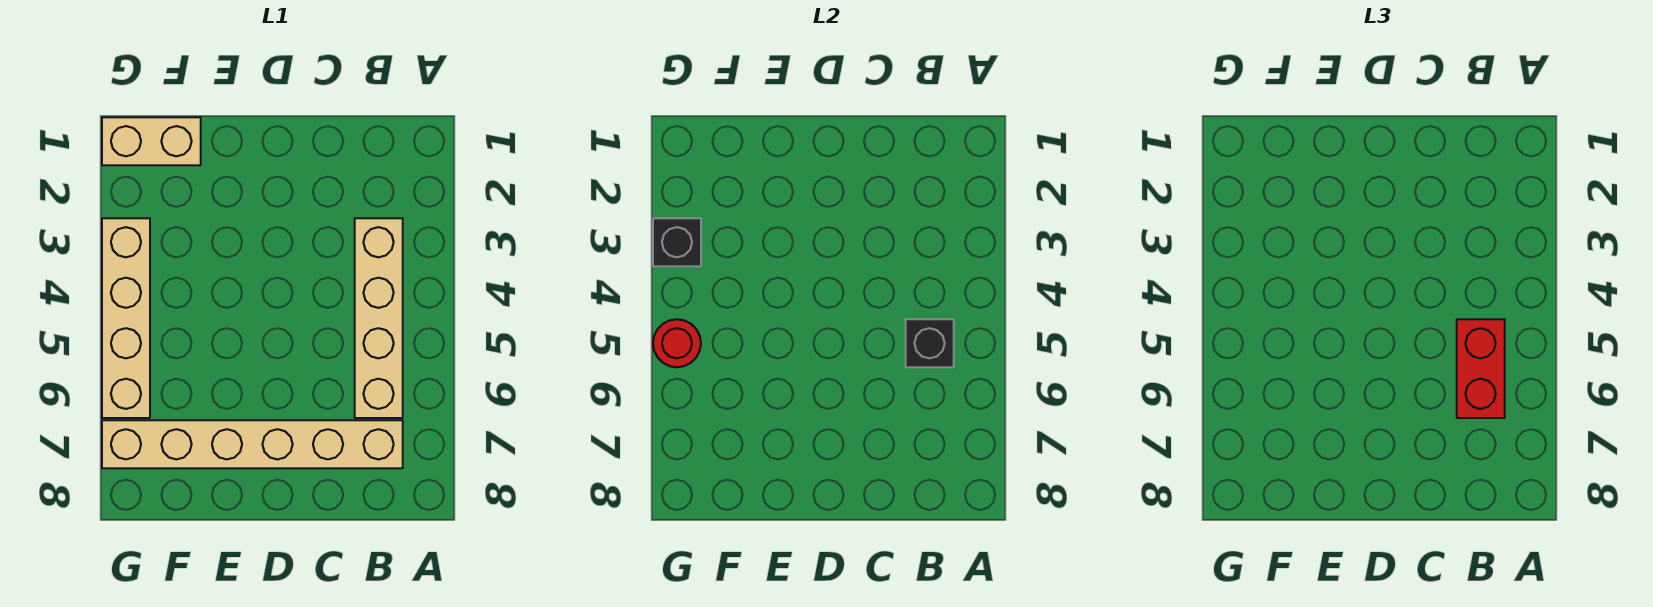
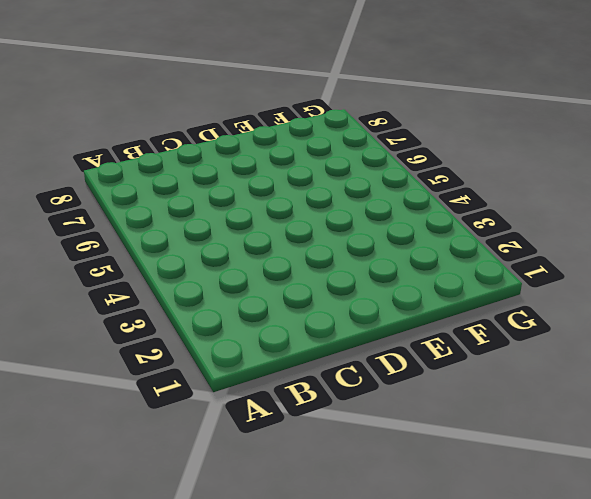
none -> tan brick B3:B6 level 1
none -> tan brick B7:G7 level 1

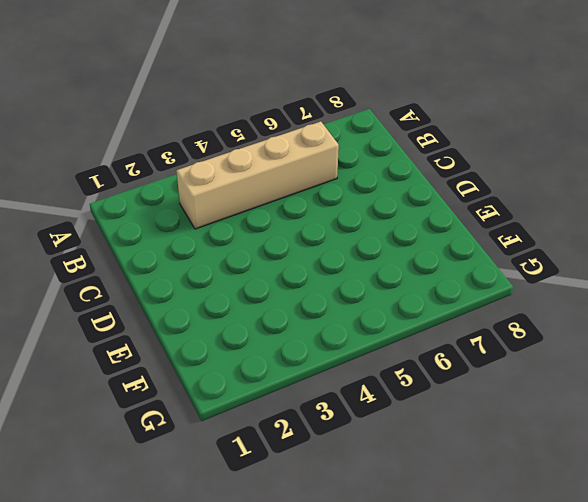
none -> tan brick B7:G7 level 1
none -> tan brick F1:G1 level 1

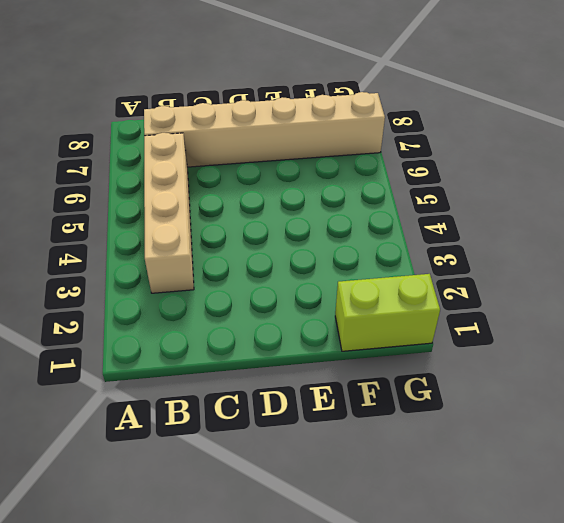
lime brick F1:G1 level 1 -> tan brick F1:G1 level 1
none -> tan brick G3:G6 level 1
none -> black brick B5 level 2

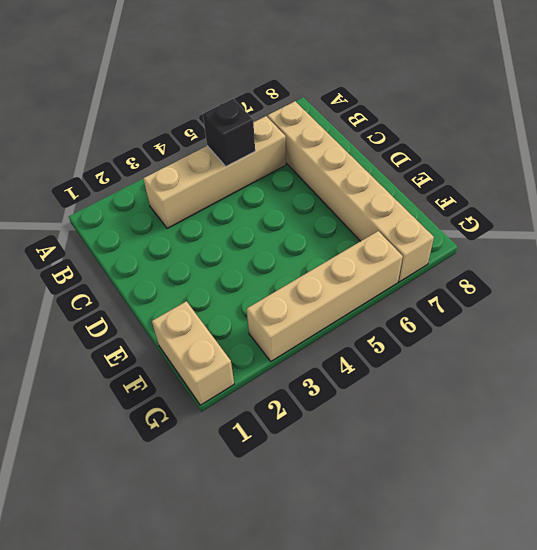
none -> black brick G3 level 2
none -> red round brick G5 level 2

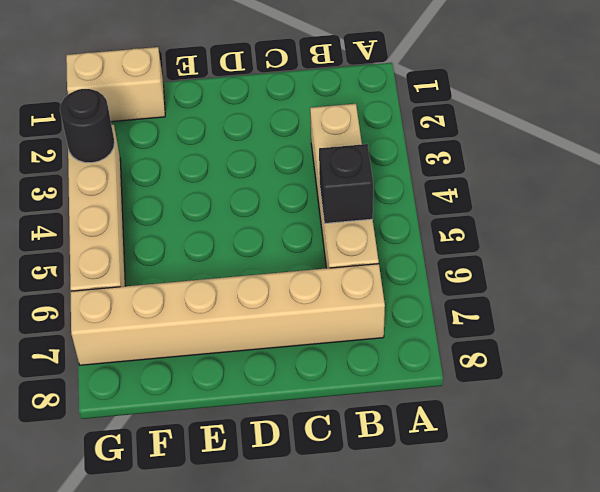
black round brick G3 level 2 -> black brick G3 level 2
none -> red round brick G5 level 2
none -> red brick B5:B6 level 3

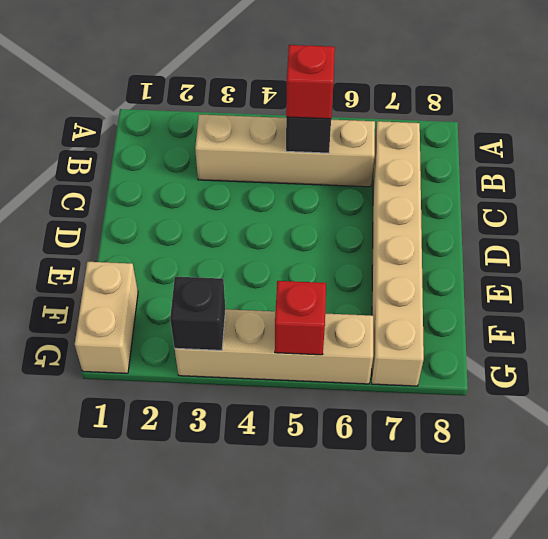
red brick B5 level 3 -> red brick B5:B6 level 3
red brick G5 level 2 -> red round brick G5 level 2

